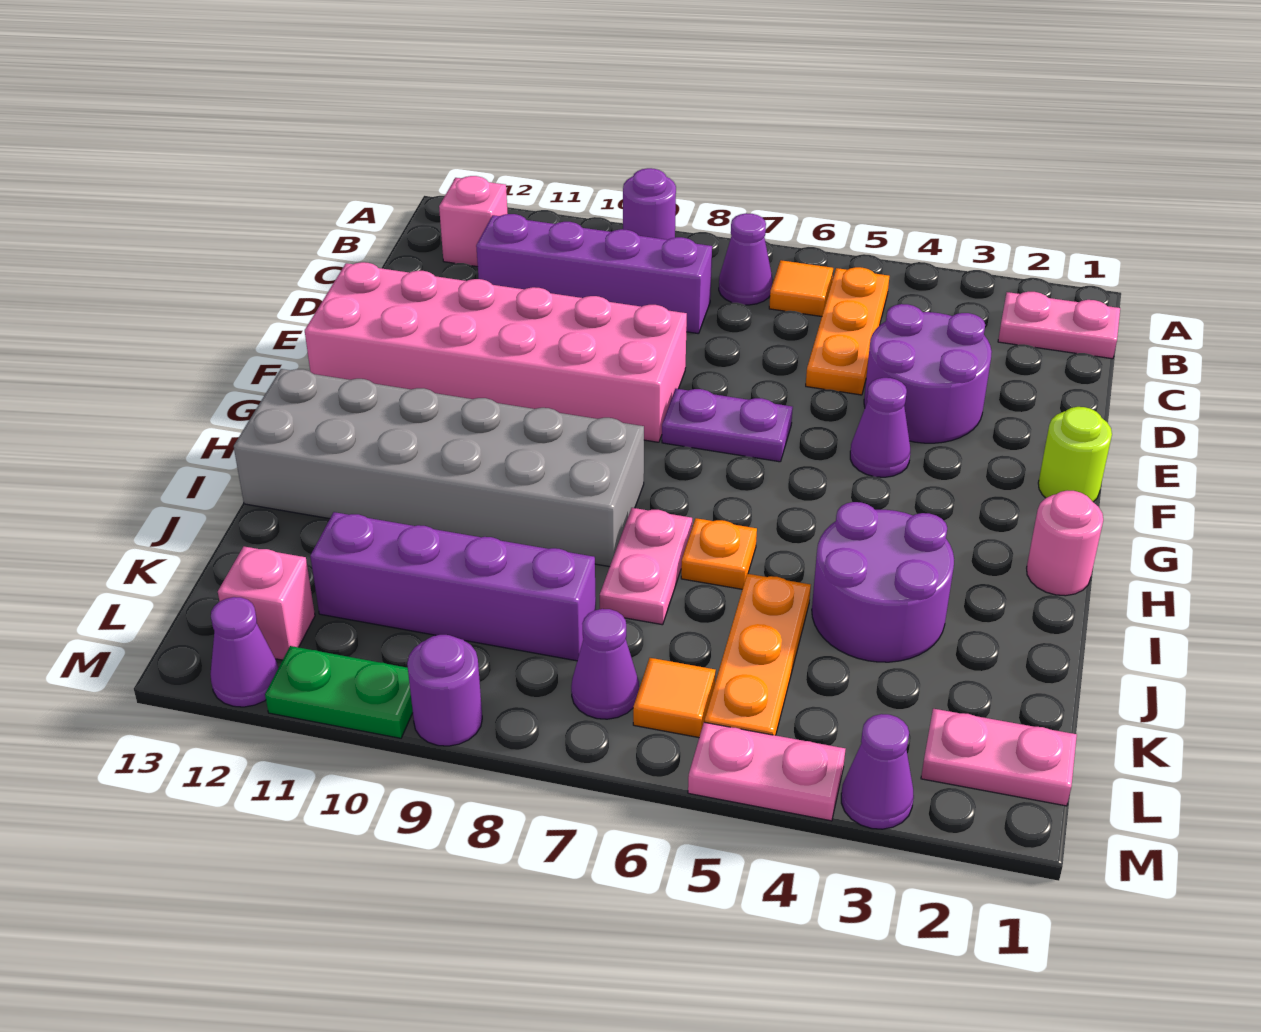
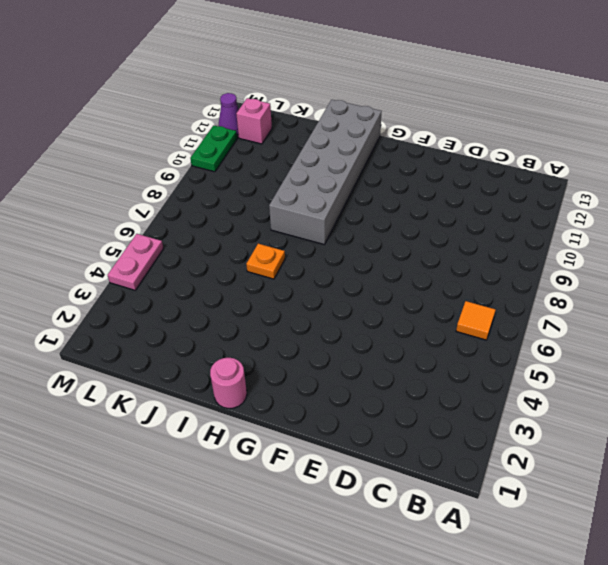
none -> purple round brick A9 level 1
none -> pink plate B1:B2 level 1
none -> orange plate B5:D5 level 1

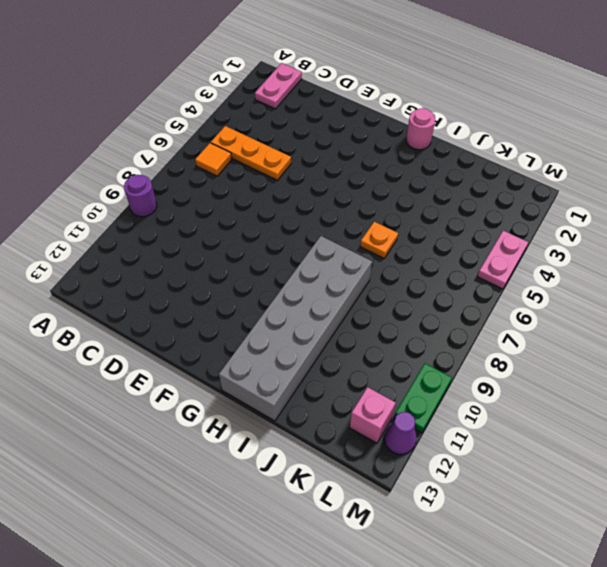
none -> purple cone B7 level 1
none -> pink brick B12 level 1
none -> purple brick C8:C11 level 1

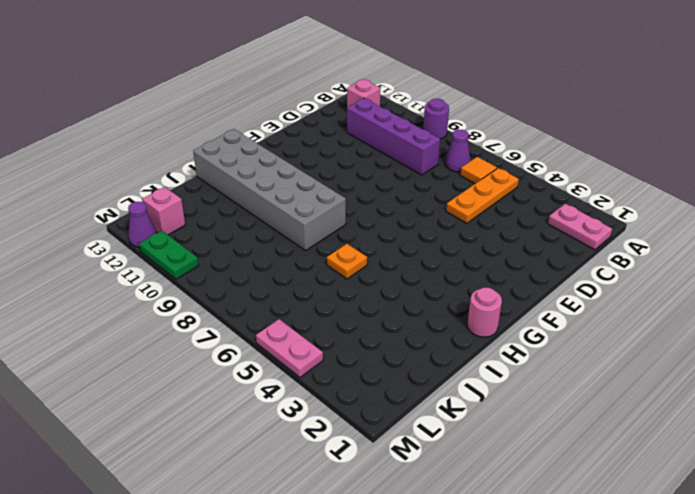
none -> purple round brick D3:E4 level 1
none -> pink brick E8:F13 level 1
none -> lime round brick F1 level 1

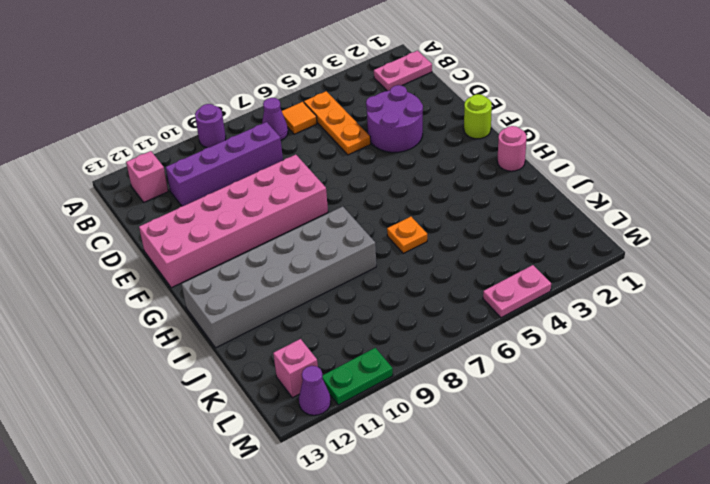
none -> purple cone F4 level 1
none -> purple plate F6:F7 level 1
none -> purple round brick I3:J4 level 1

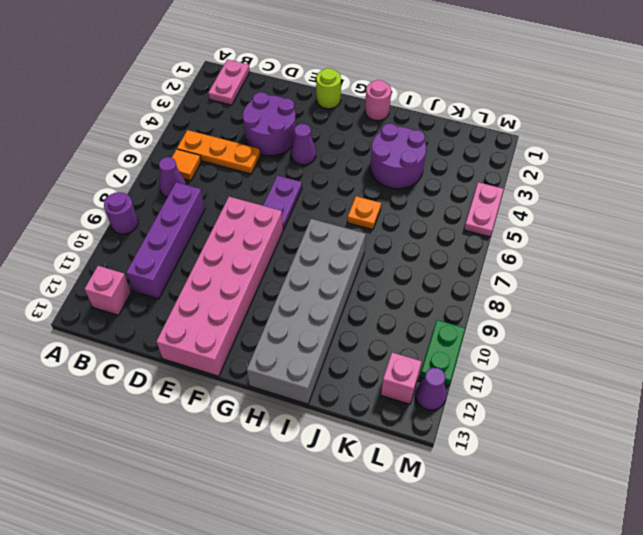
none -> pink plate I7:J7 level 1
none -> orange plate J5:L5 level 1
none -> purple brick K8:K11 level 1

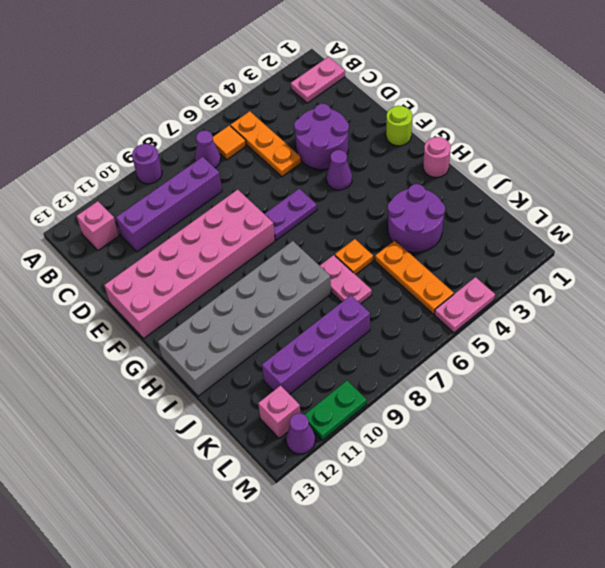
none -> pink plate L1:L2 level 1
none -> orange tile L6 level 1
none -> purple cone L7 level 1

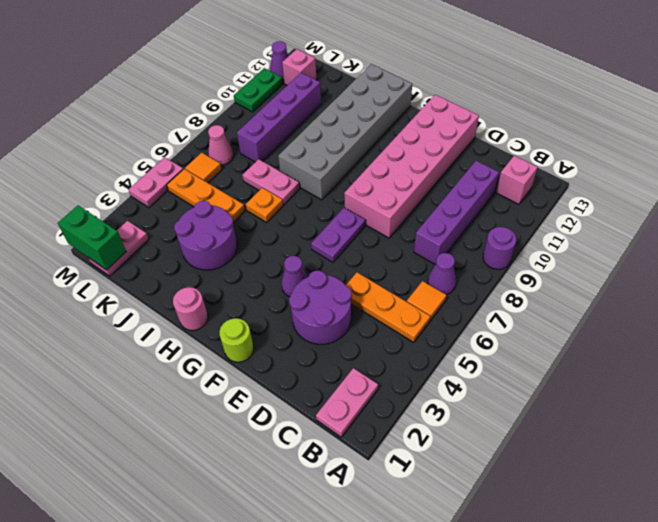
green brick L1:M1 level 2 -> none
pink cone L7 level 1 -> purple cone L7 level 1
none -> purple cone M3 level 1
none -> purple round brick M9 level 1

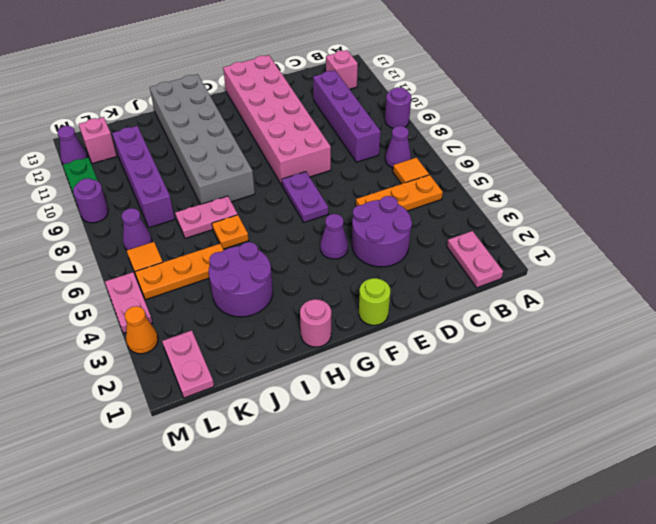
orange cone M3 level 1 -> purple cone M3 level 1

